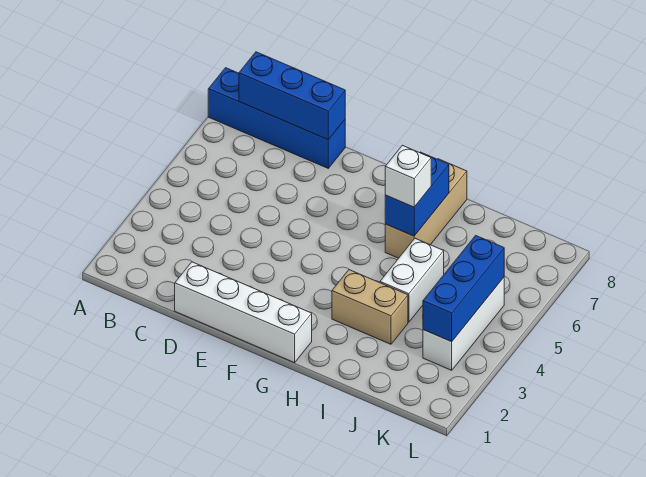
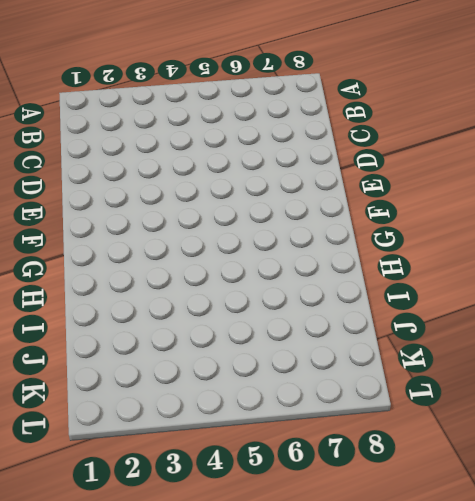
none -> blue brick A8:D8 level 1
none -> white brick D1:G1 level 1

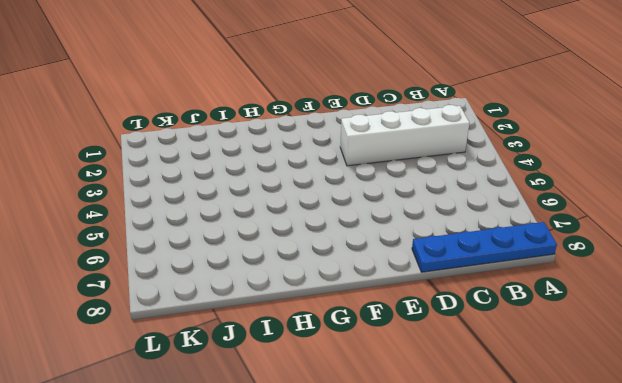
blue plate A8:D8 level 1 -> blue brick A8:D8 level 1
white brick B3:E3 level 1 -> white brick D1:G1 level 1
none -> tan brick H3:I3 level 1
none -> tan brick H6:H8 level 1

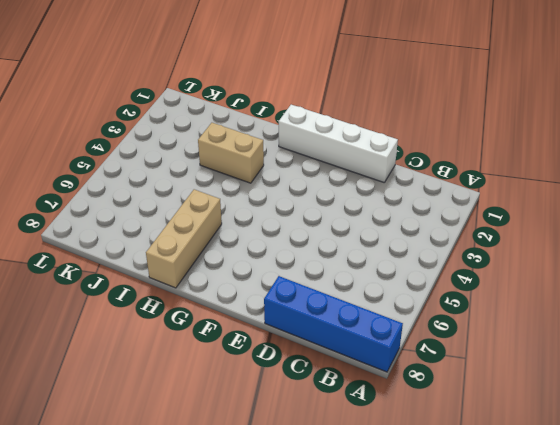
none -> white brick I4:I5 level 1
none -> white brick K3:K5 level 1

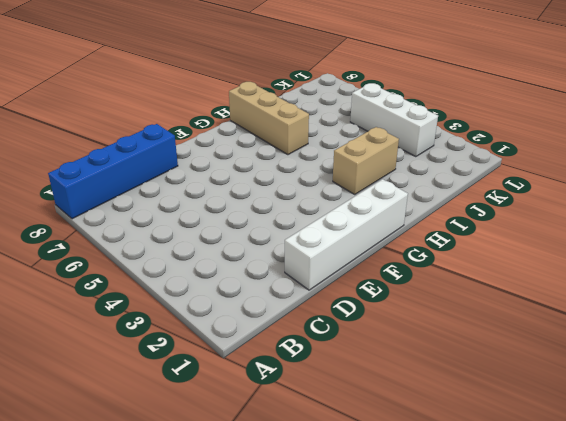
none -> white brick I4:I5 level 1
none -> blue brick B8:D8 level 2

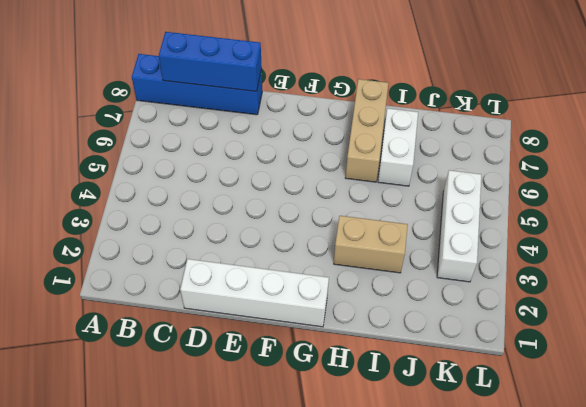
white brick I6:I7 level 1 -> white brick I4:I5 level 1
none -> blue brick H6:H7 level 2
none -> blue brick K3:K5 level 2

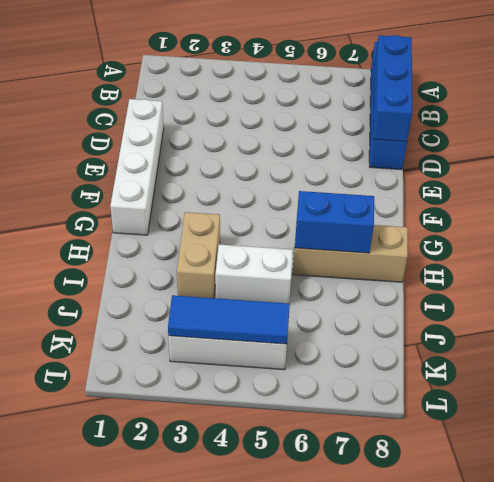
blue tile K3:K5 level 2 -> blue brick K3:K5 level 2
none -> white brick H6 level 3

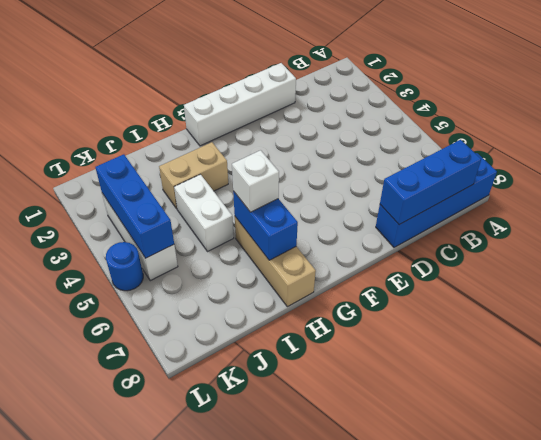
blue round brick L5 level 1 -> none

